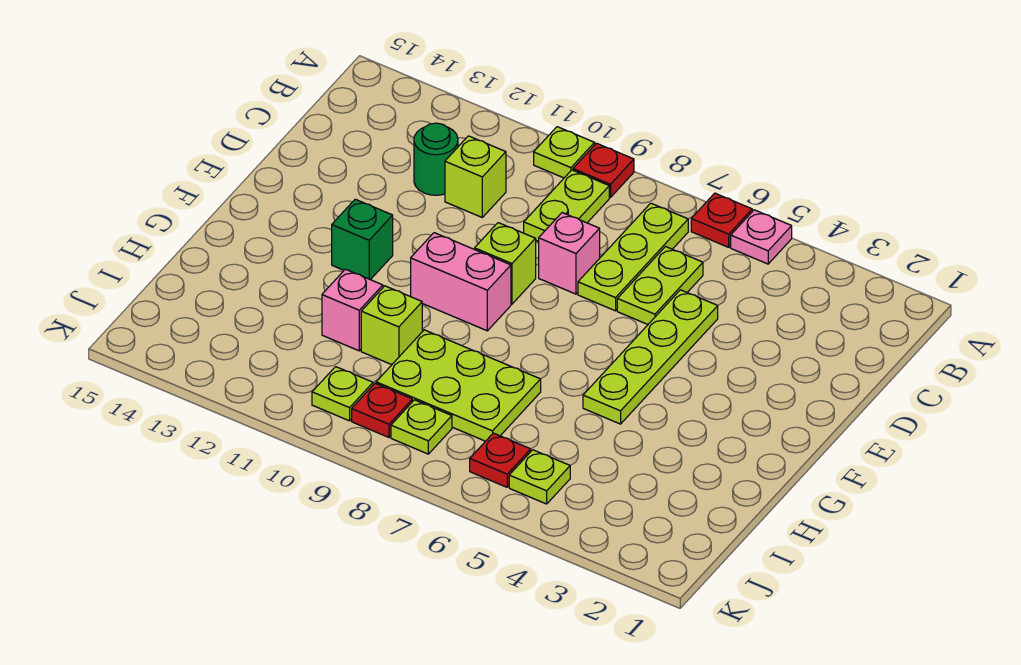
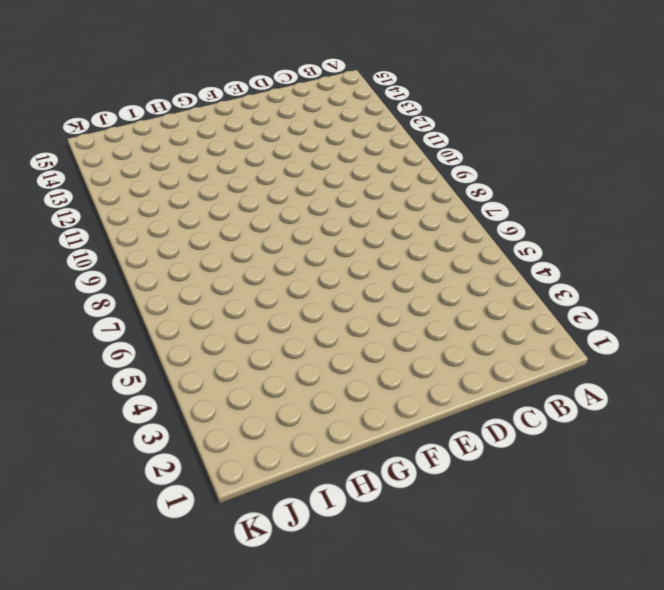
none -> pink plate A5 level 1
none -> red plate A6 level 1
none -> red plate A9 level 1

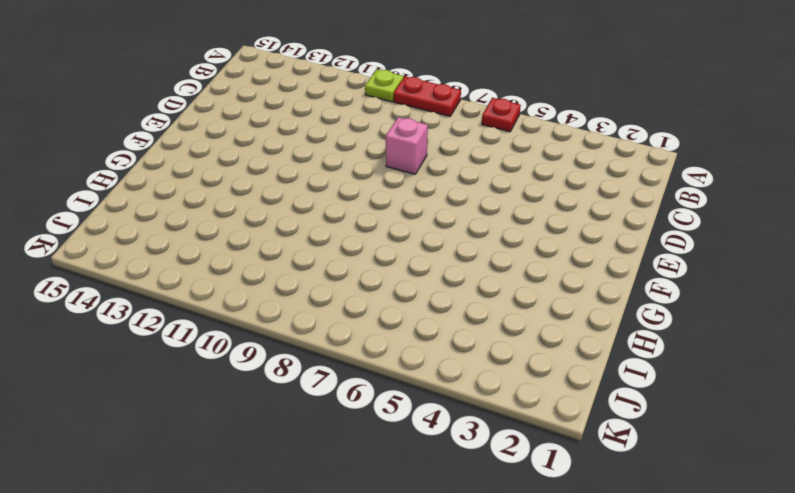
red plate A8:A9 level 1 -> red plate A9 level 1
none -> pink plate A5 level 1
none -> lime plate B7:D7 level 1
none -> lime plate B9:C9 level 1

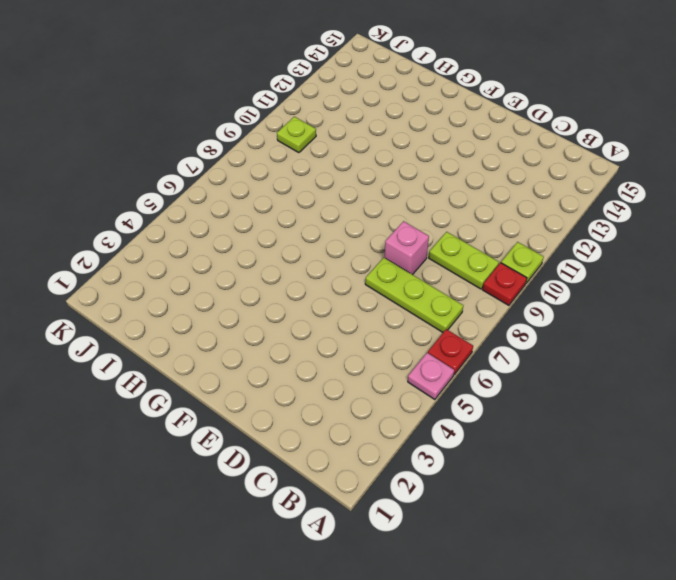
none -> lime plate C6:D6 level 1
none -> lime brick C11 level 1
none -> green round brick C12 level 1

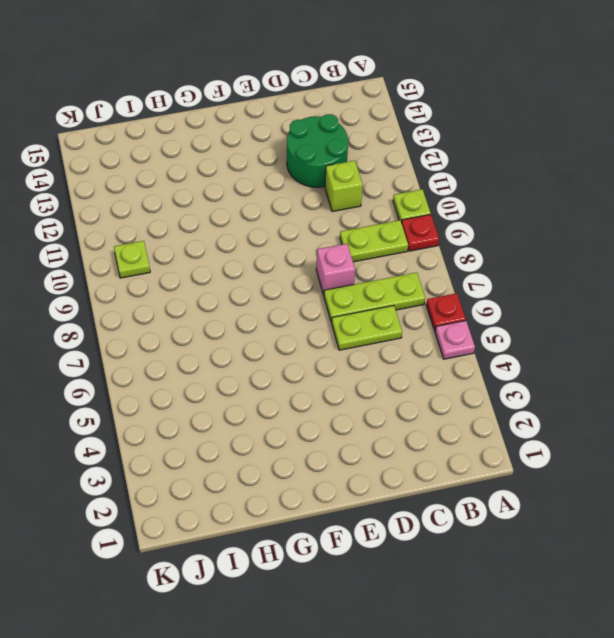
green round brick C12:D13 level 1 -> green round brick C12 level 1
none -> lime plate D5:G5 level 1
none -> lime brick E9 level 1
none -> pink brick F9:F10 level 1

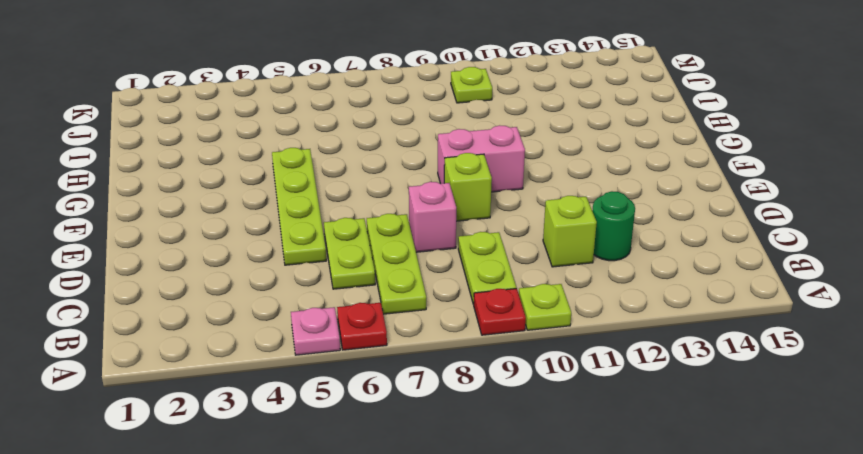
none -> green brick F12 level 1
none -> lime plate H7:I9 level 1
none -> lime brick H10 level 1

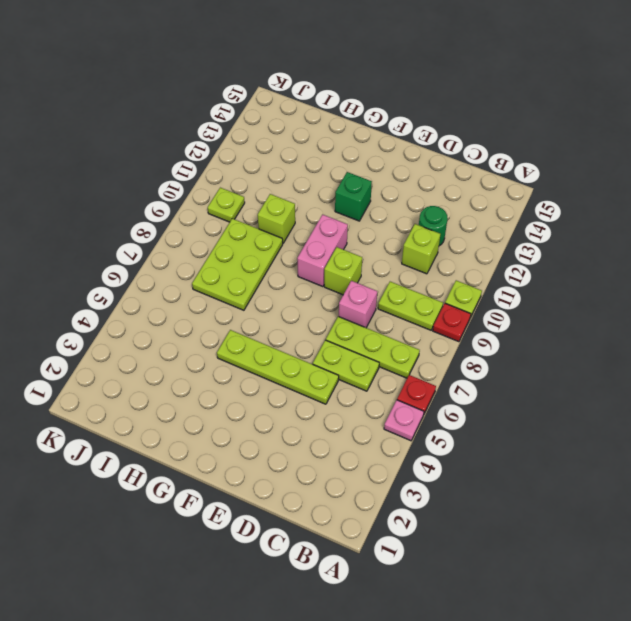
none -> pink brick H11 level 1
none -> lime plate J5 level 1
none -> red plate J6 level 1

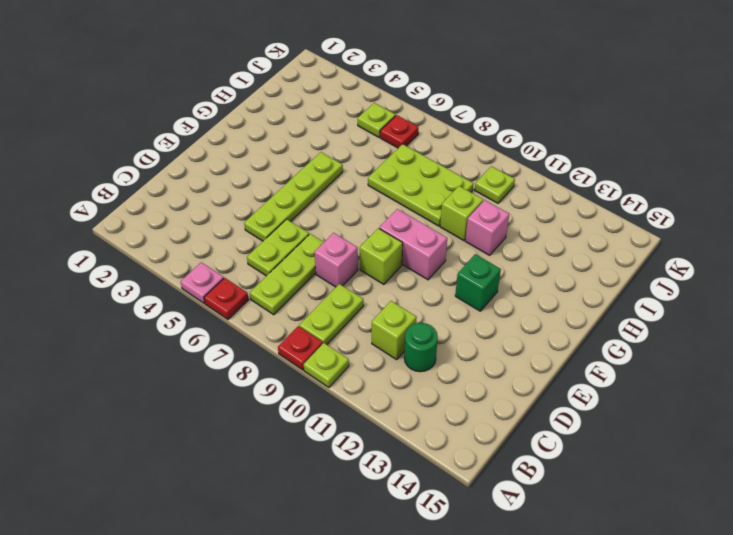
none -> lime plate J8 level 1
none -> red plate J9 level 1

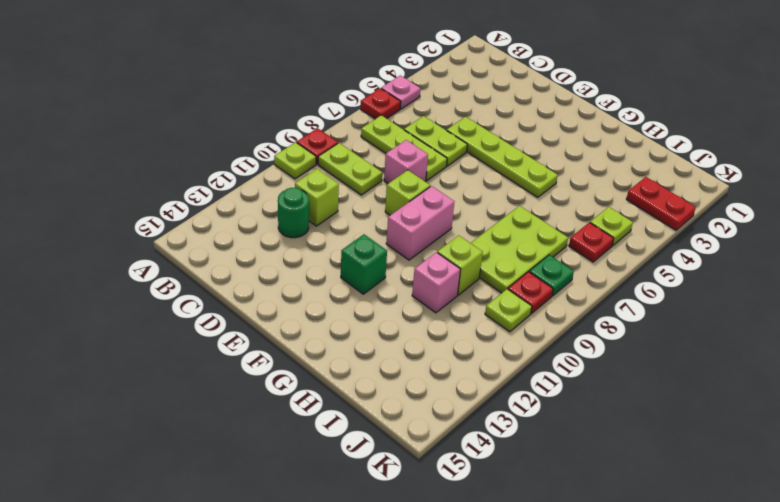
red plate J3:K3 level 1 -> none
green plate J8 level 1 -> lime plate J8 level 1

